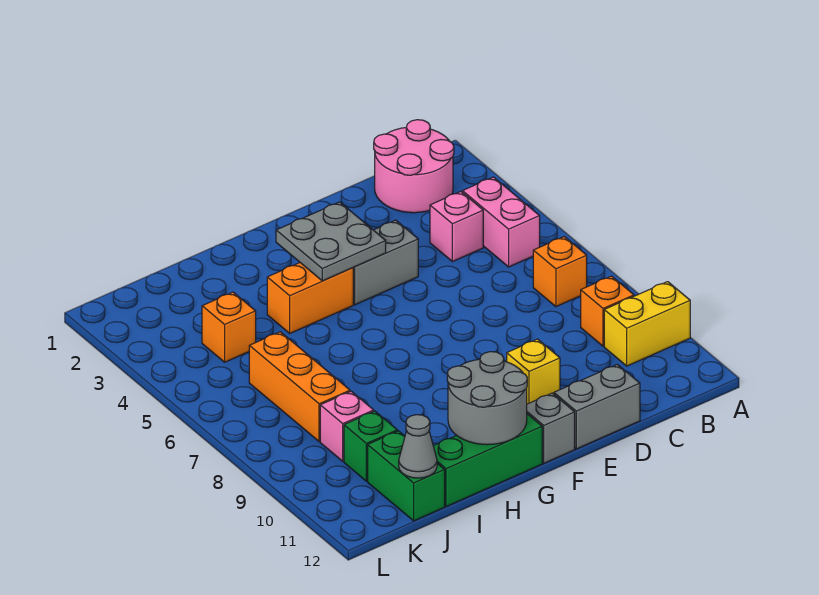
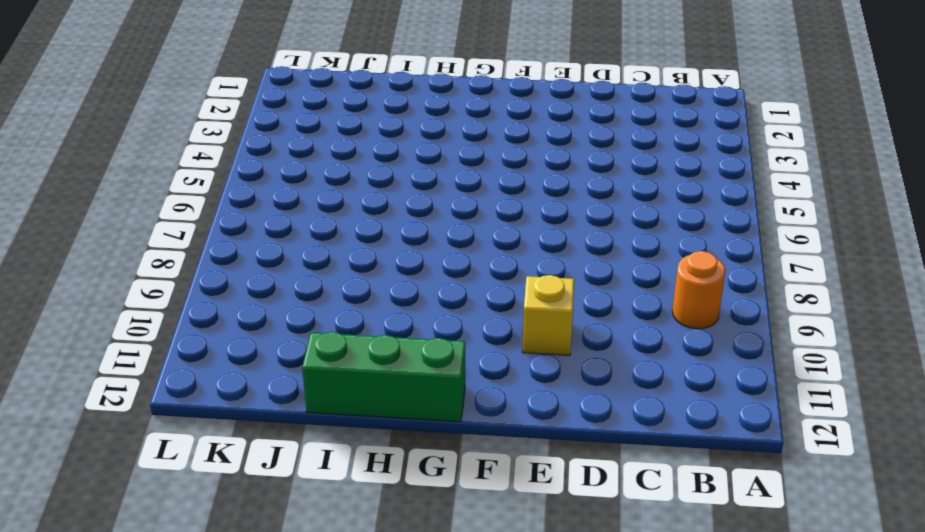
orange round brick B9 level 1 -> orange brick B9 level 1
none -> yellow brick A10:B10 level 1
none -> pink round brick B1:C2 level 1
none -> pink brick B4:B5 level 1

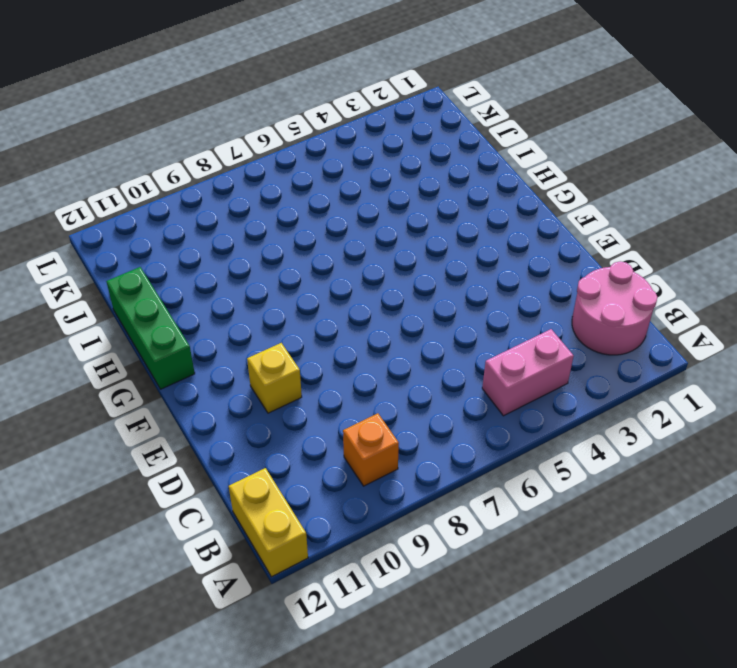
yellow brick A12:B12 level 1 -> yellow brick A10:B10 level 1
none -> orange brick B7 level 1
none -> pink brick C4 level 1
none -> grey brick D12:E12 level 1

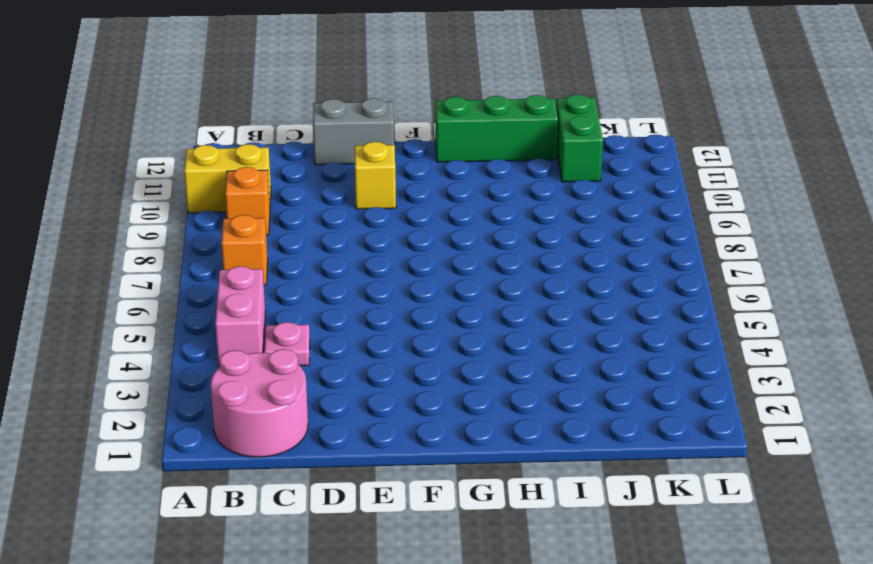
pink plate C4 level 1 -> pink brick C4 level 1
none -> grey brick E4:F4 level 1
none -> grey brick F12 level 1
none -> orange brick G4:H4 level 1

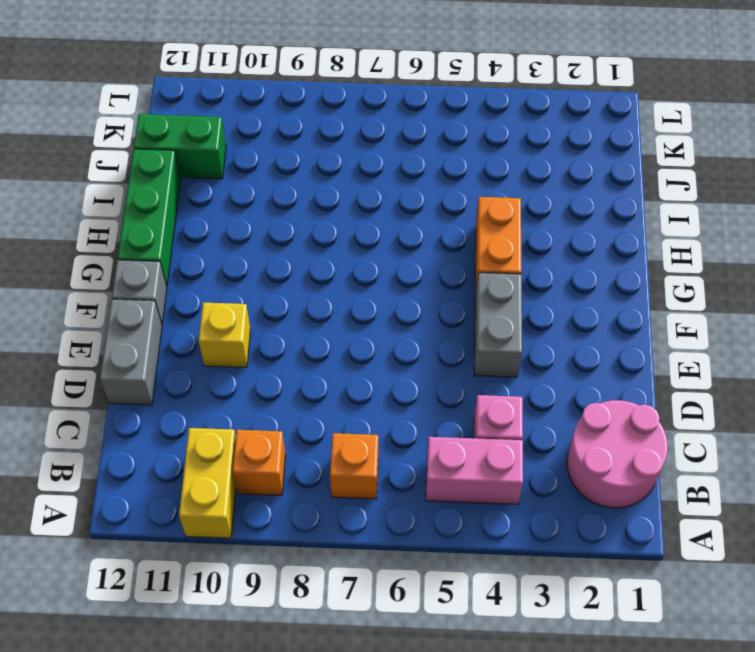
none -> orange brick J4 level 1
none -> orange brick J6:J8 level 1
none -> pink brick J9 level 1

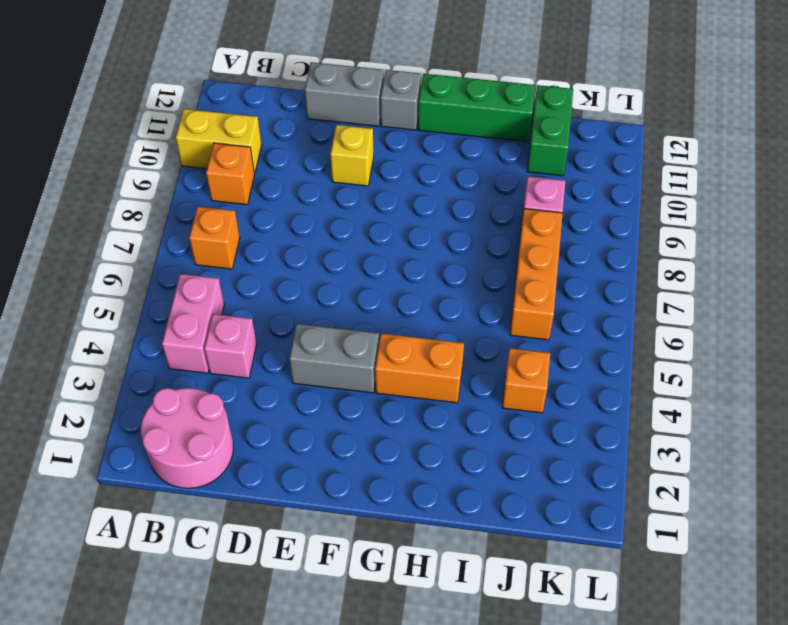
none -> green brick J10 level 1
none -> grey plate F3:G4 level 2
none -> grey round brick G11:H12 level 2

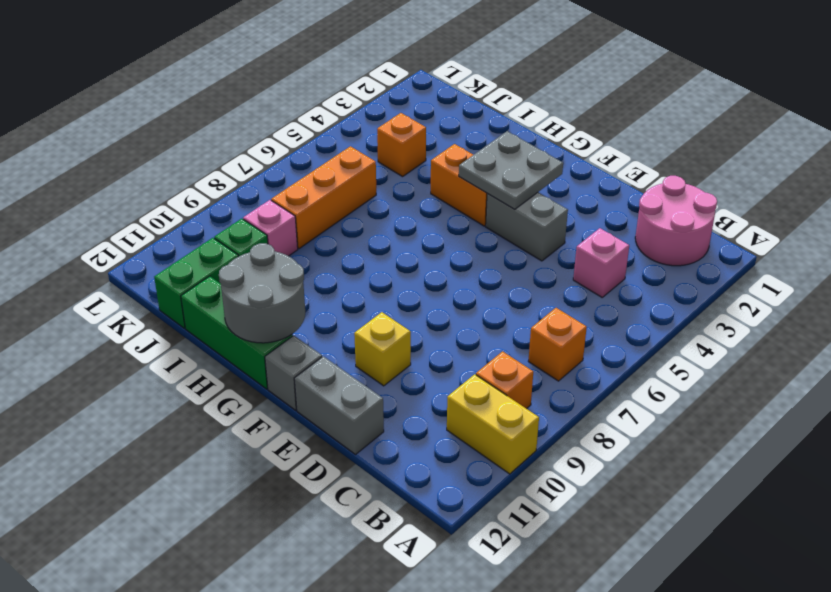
none -> pink brick B4:B5 level 1
none -> grey cone J12 level 2

